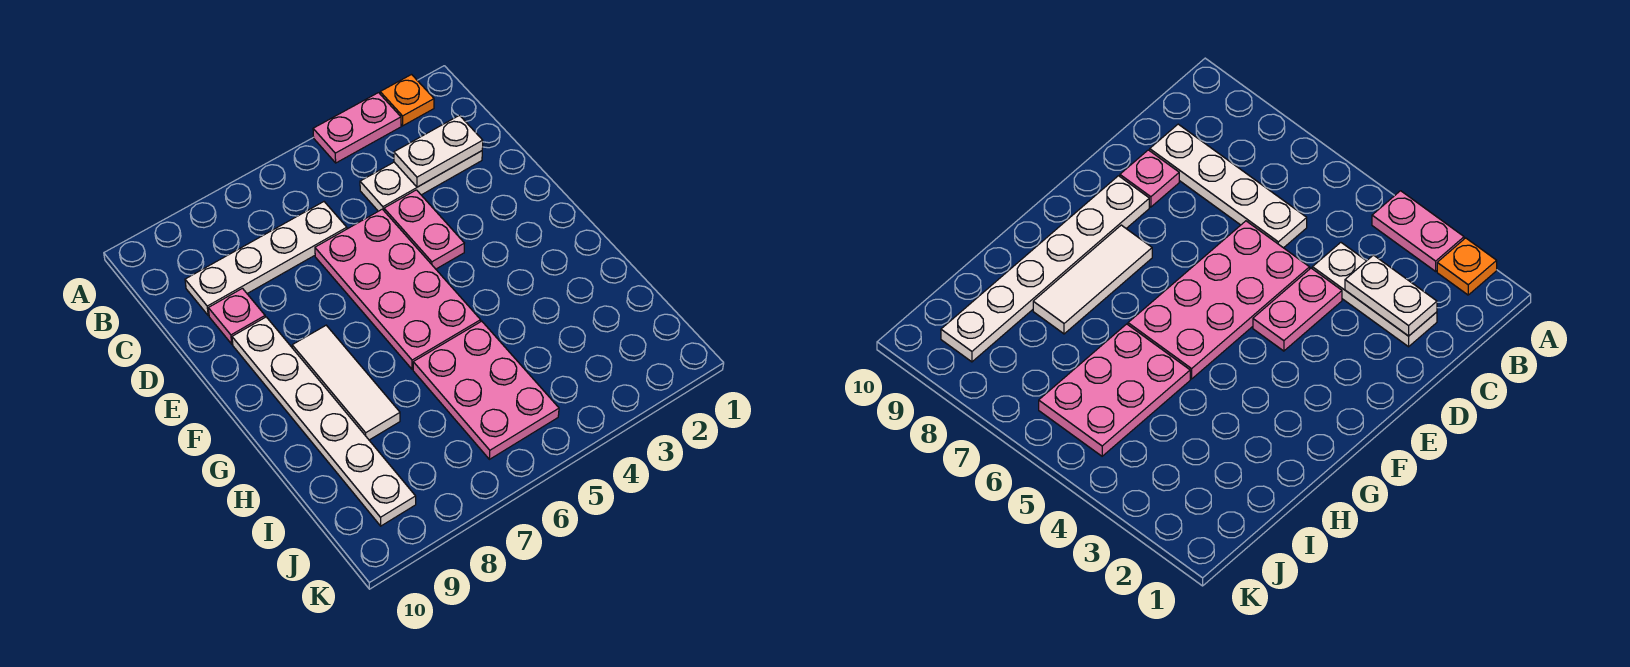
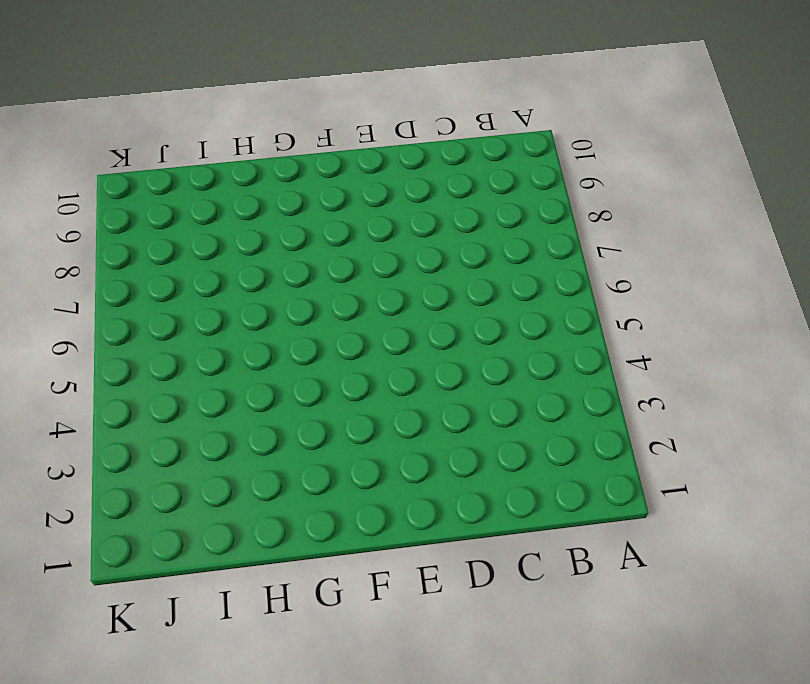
none -> orange plate A2 level 1
none -> pink plate A3:A4 level 1

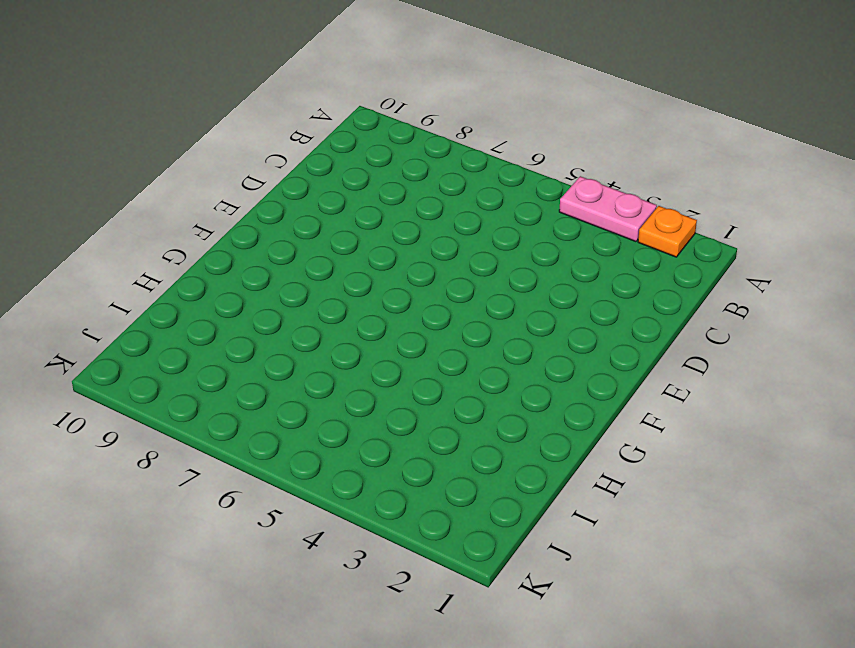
none -> white plate C2:C4 level 1
none -> white plate C6:C9 level 1

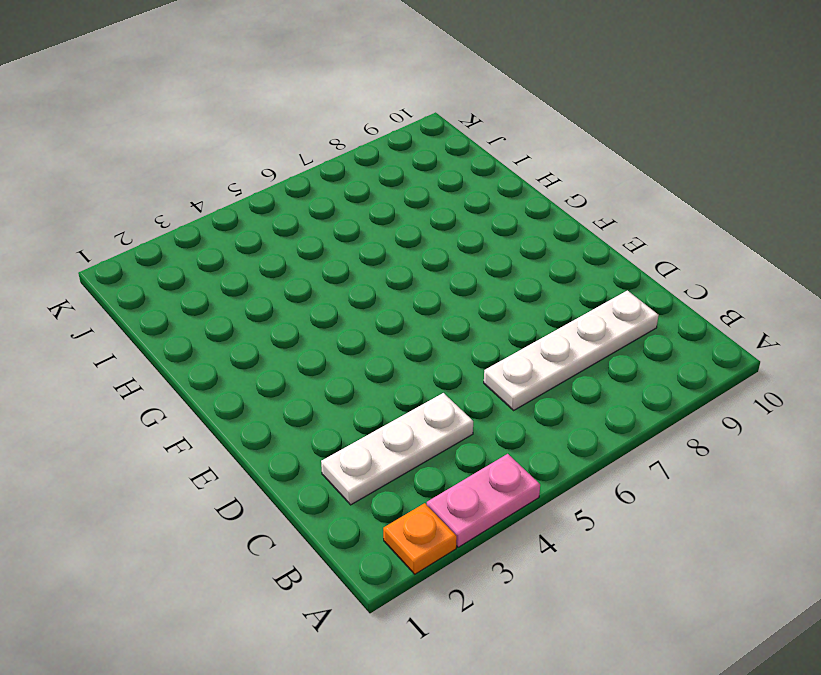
none -> pink plate D4:E4 level 1
none -> pink plate D5:G6 level 1

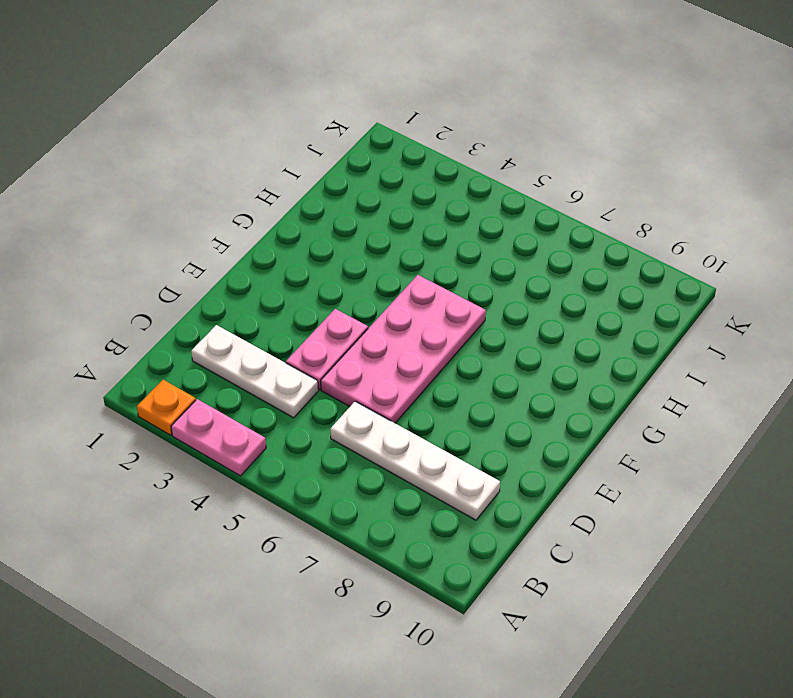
none -> pink plate D9 level 1
none -> white plate E9:J9 level 1

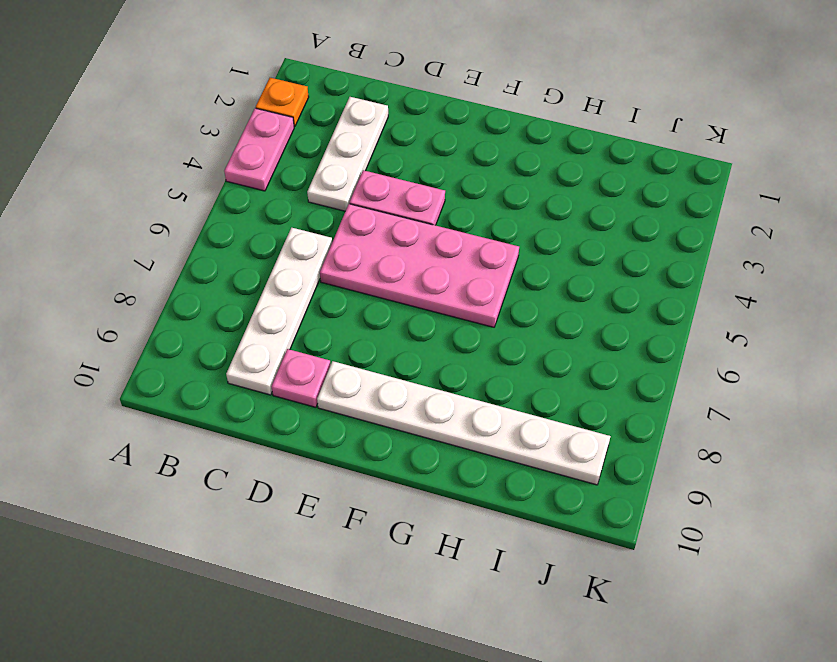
none -> white tile F8:H8 level 1
none -> pink plate H5:J6 level 1

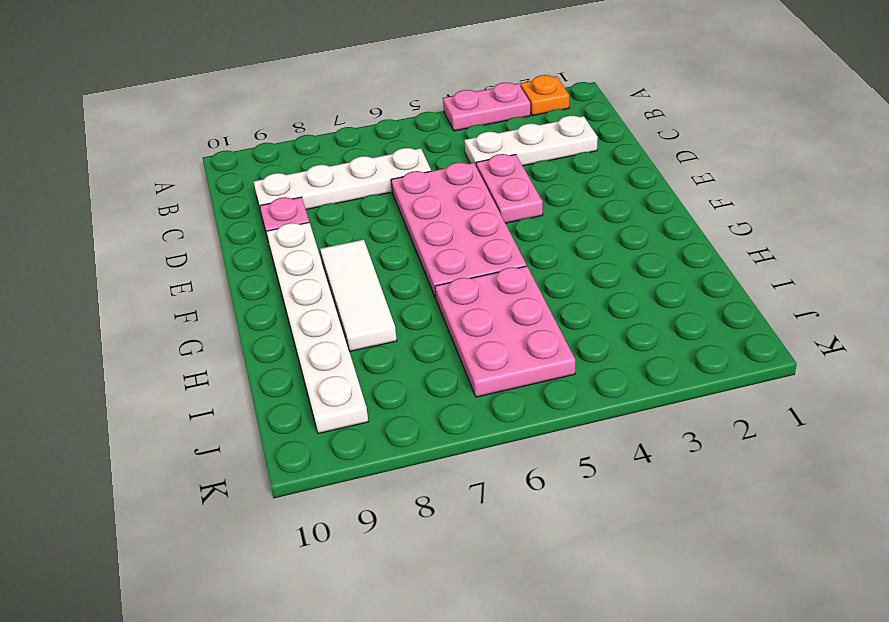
none -> white plate C2:C3 level 2

